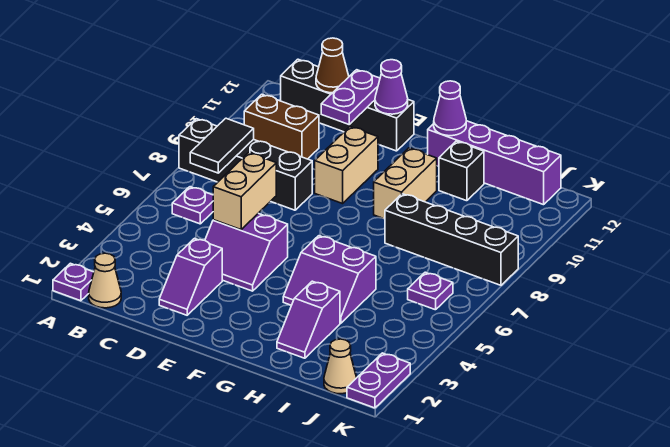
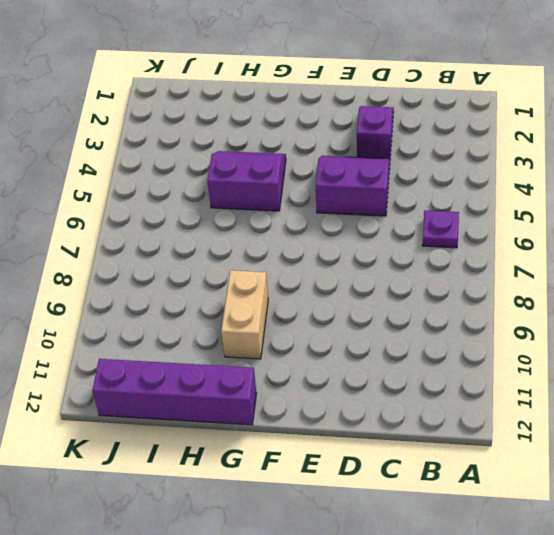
none -> purple plate A1 level 1
none -> black brick A8:D8 level 1
none -> tan cone B1 level 1

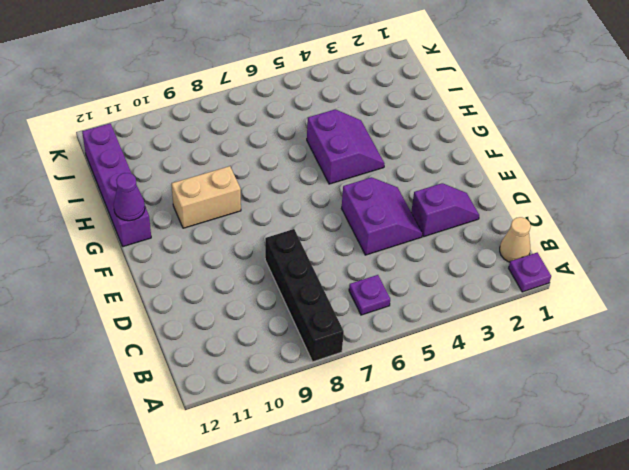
none -> brown brick B10:C10 level 1
none -> black brick B12:E12 level 1
none -> tan brick E9:E10 level 1

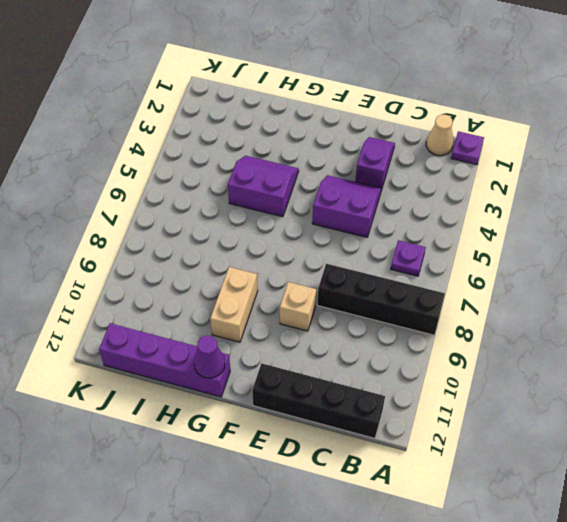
tan brick E9 level 1 -> tan brick E9:E10 level 1
none -> brown brick B10:C10 level 1
none -> purple slope H2:H3 level 1 top 3
none -> black brick H8:K8 level 1

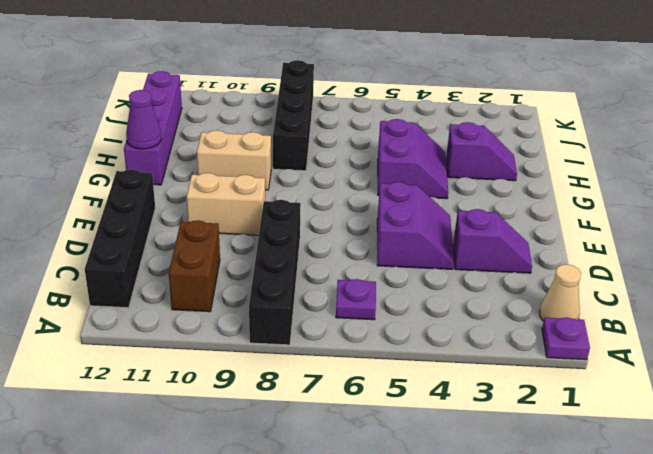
none -> black brick H11 level 1
none -> tan cone J1 level 1
none -> purple plate J6 level 1

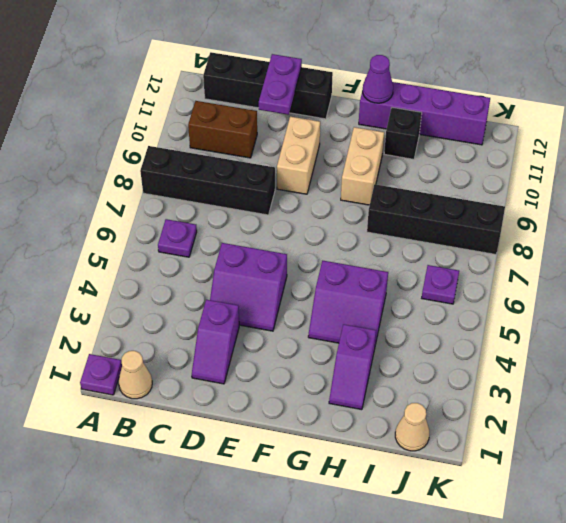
none -> purple plate K1:K2 level 1
none -> black tile B7:B8 level 2
none -> brown cone C12 level 2

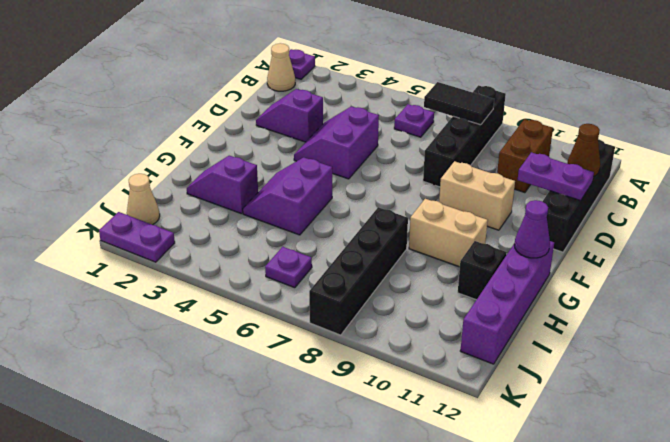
none -> tan brick D5:D6 level 2
none -> purple cone E12 level 2

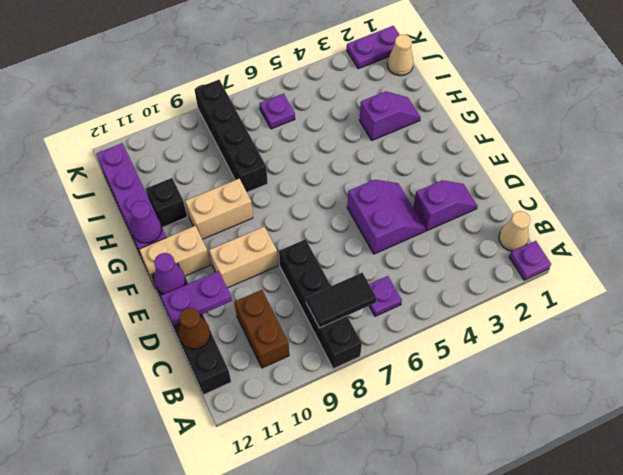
tan brick F11:F12 level 1 -> tan brick D5:D6 level 2
none -> purple slope G4:H5 level 1 top 5

